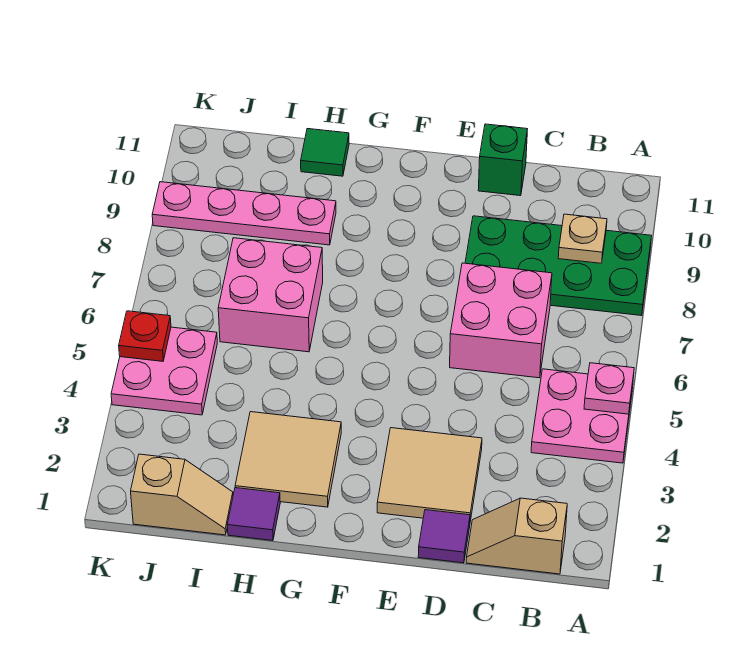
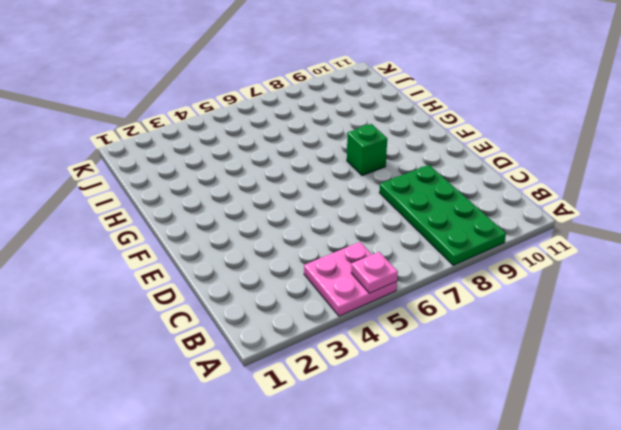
green brick F8 level 1 -> green brick D11 level 1
none -> tan slope B1:C1 level 1 top B
none -> pink brick C6:D7 level 1
none -> purple tile D1 level 1

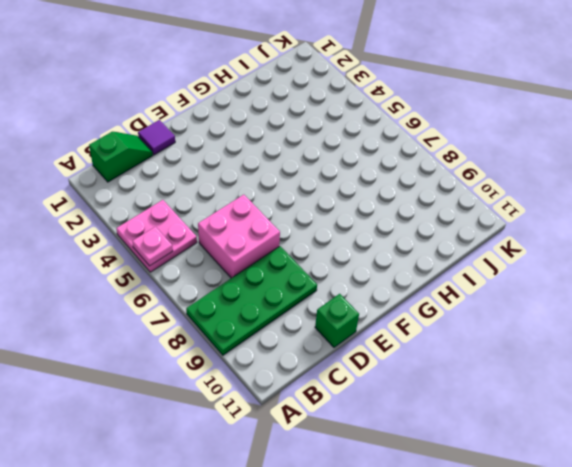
green slope B1:C1 level 1 top B -> tan slope B1:C1 level 1 top B
none -> tan tile D2:E3 level 1
none -> tan tile G2:H3 level 1
none -> purple tile H1 level 1

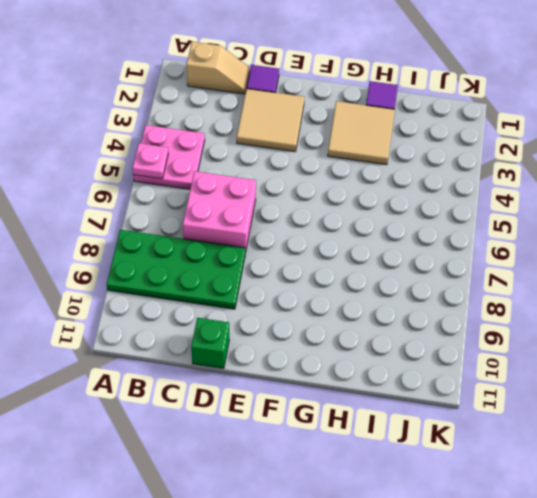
none -> pink brick H6:I7 level 1
none -> pink plate H9:K9 level 1
none -> green tile H11 level 1

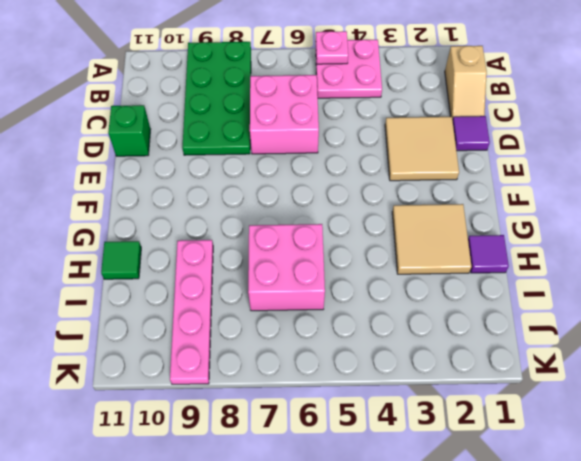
none -> tan slope I1:J1 level 1 top J
none -> pink plate J4:K5 level 1
none -> tan plate B9 level 2

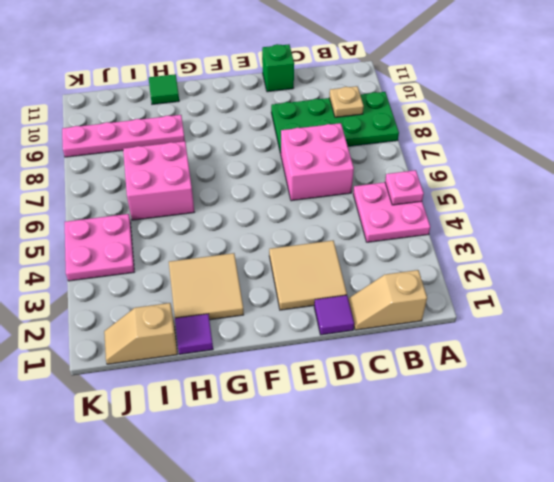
tan slope I1:J1 level 1 top I -> tan slope I1:J1 level 1 top J
none -> red plate K5 level 2

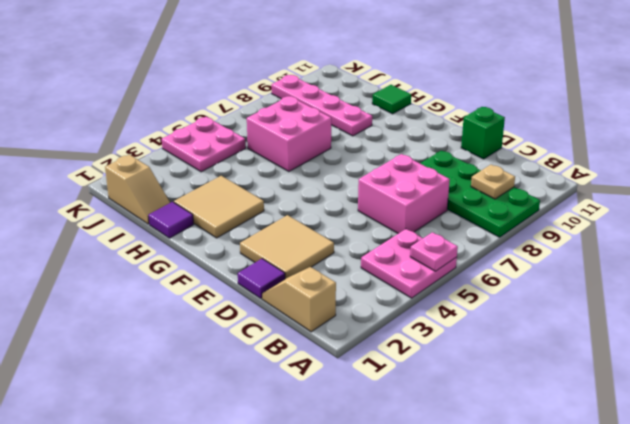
none -> red plate K5 level 2

